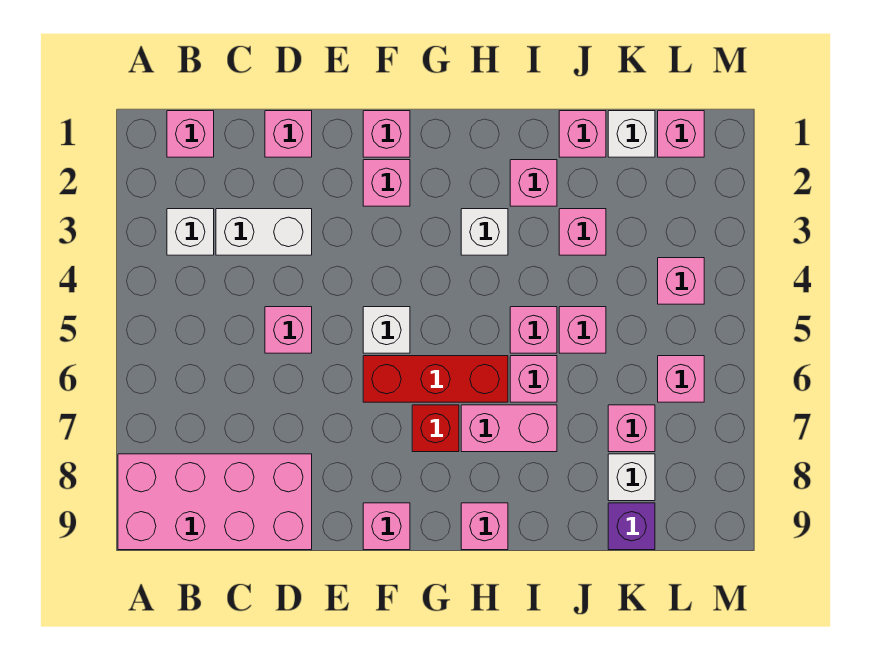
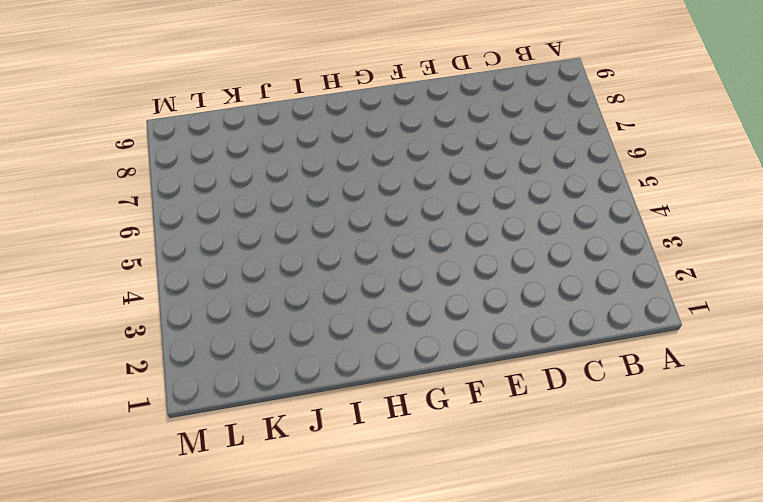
none -> pink brick A8:D9 level 1
none -> pink brick B1 level 1
none -> white brick B3 level 1

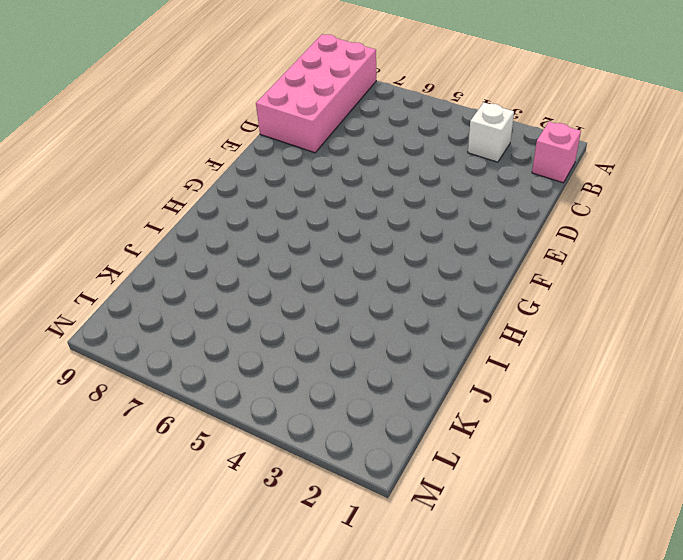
none -> white brick C3:D3 level 1
none -> pink brick D1 level 1
none -> pink brick D5 level 1

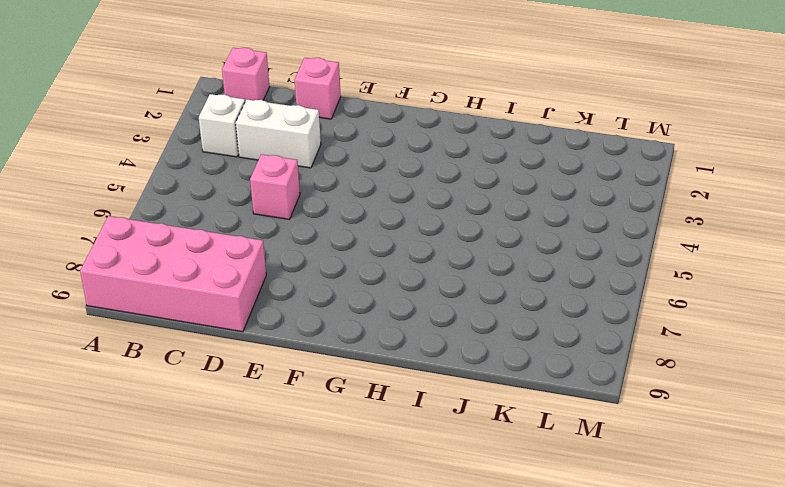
none -> pink brick F1 level 1
none -> pink brick F2 level 1
none -> white brick F5 level 1

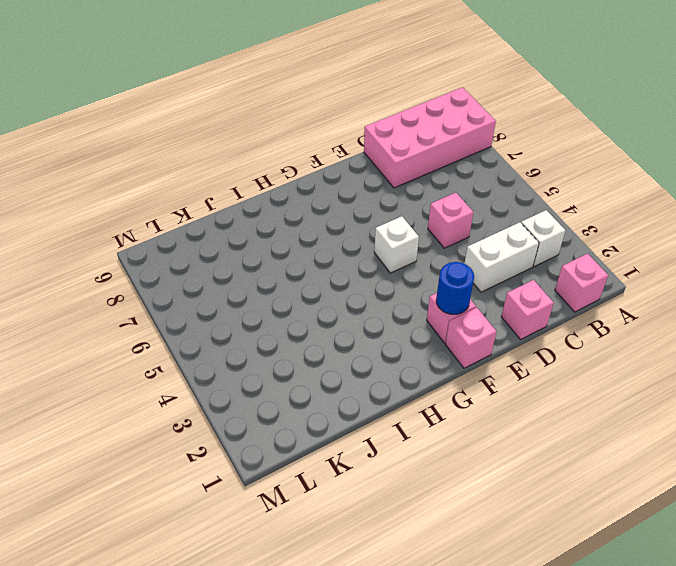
blue round brick F2 level 2 -> none
none -> red brick F6:H6 level 1
none -> pink brick F9 level 1
none -> red brick G7 level 1

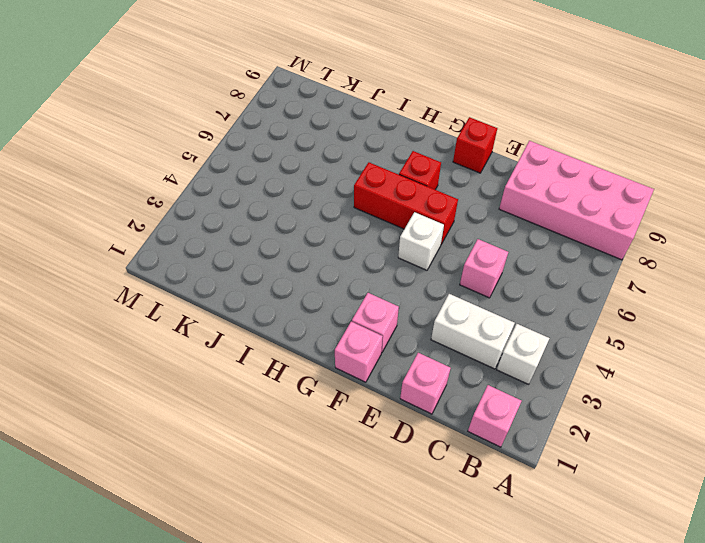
red brick F9 level 1 -> pink brick F9 level 1
none -> white brick H3 level 1
none -> pink brick H7:I7 level 1
none -> pink brick H9 level 1

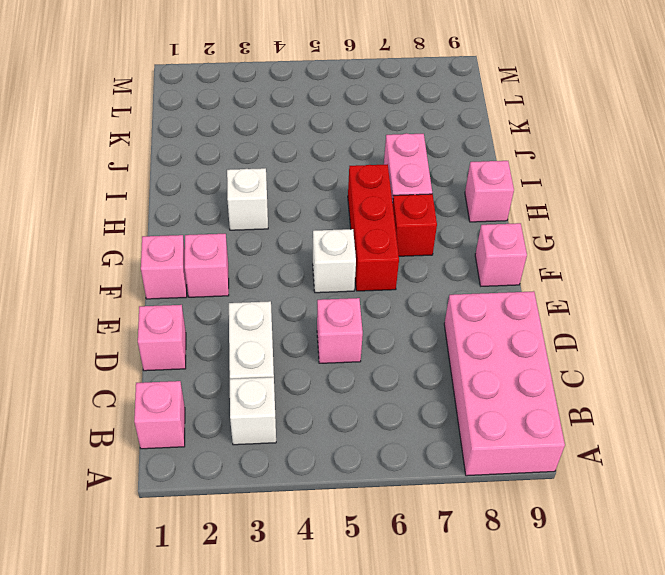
none -> pink brick I2 level 1
none -> pink brick I5 level 1
none -> pink brick I6 level 1

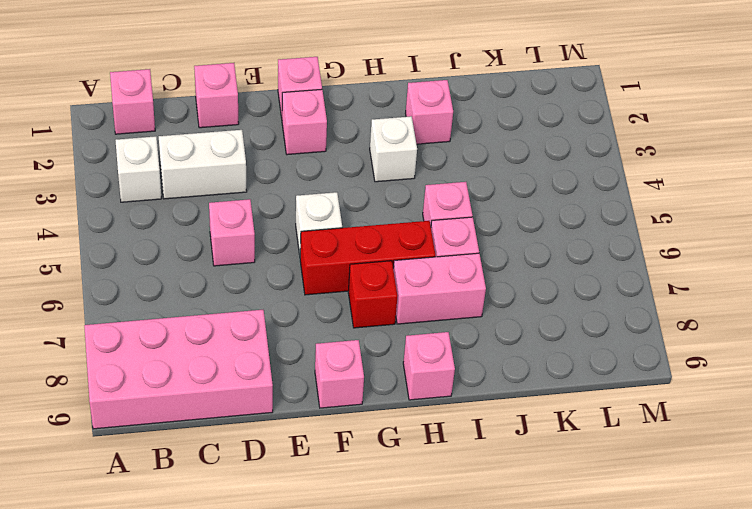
none -> pink brick J1 level 1
none -> pink brick J3 level 1
none -> pink brick J5 level 1

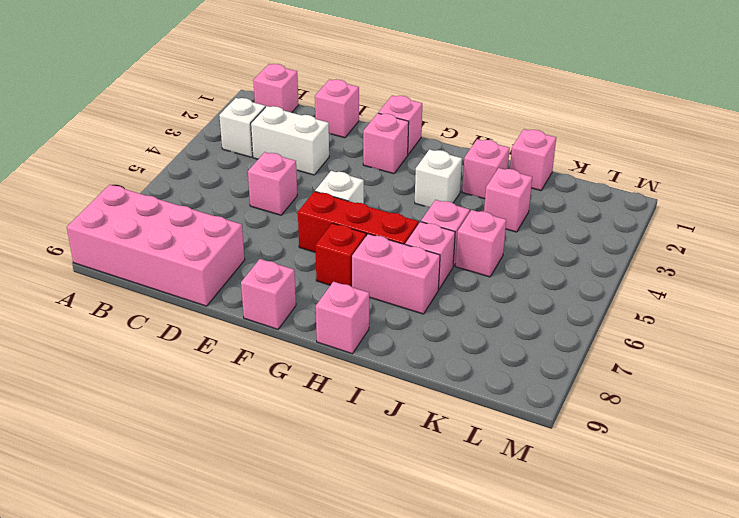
none -> white brick K1 level 1
none -> pink brick K7 level 1
none -> white brick K8 level 1

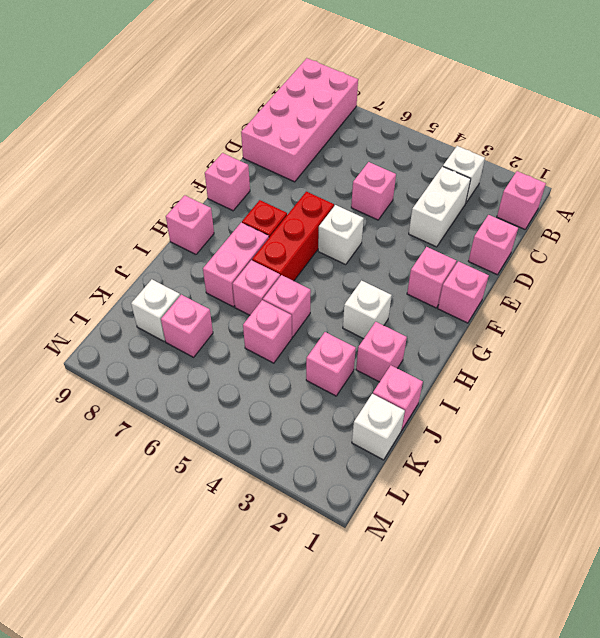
none -> purple brick K9 level 1
none -> pink brick L1 level 1
none -> pink brick L4 level 1

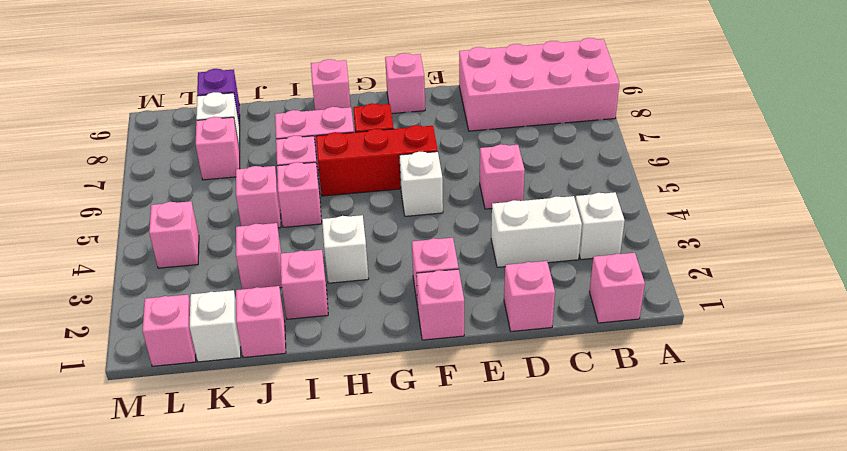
none -> pink brick L6 level 1

